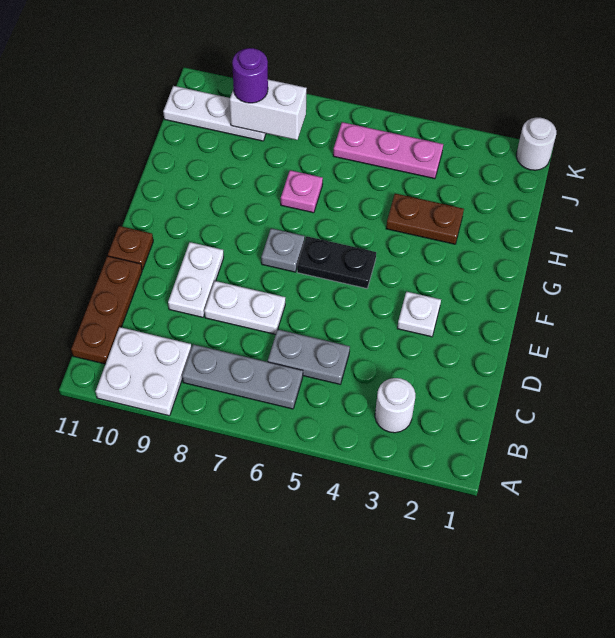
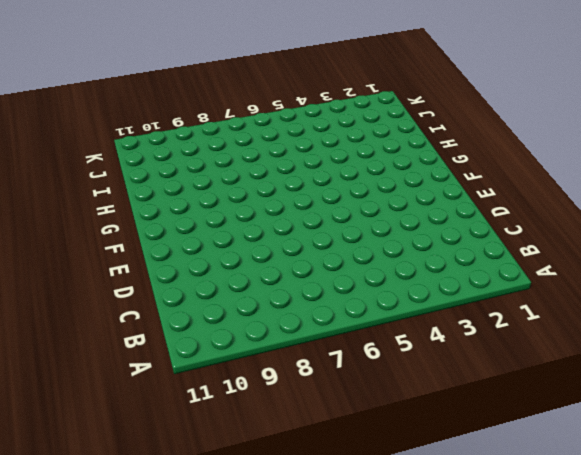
none -> white plate A9:B10 level 1
none -> white round brick B3 level 1
none -> grey plate B6:B8 level 1

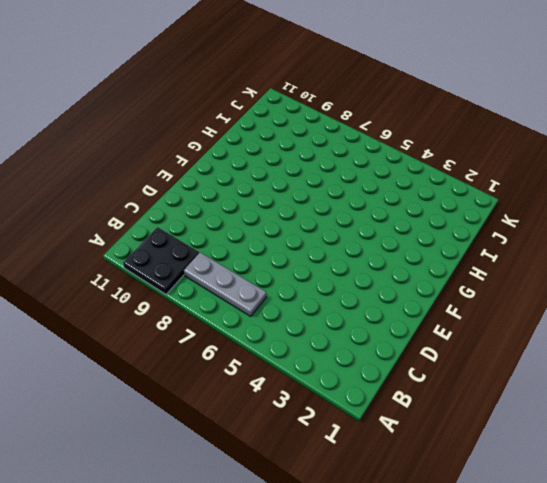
black plate A9:B10 level 1 -> white plate A9:B10 level 1
none -> white round brick B3 level 1
none -> brown plate B11:D11 level 1
none -> grey plate C5:C6 level 1

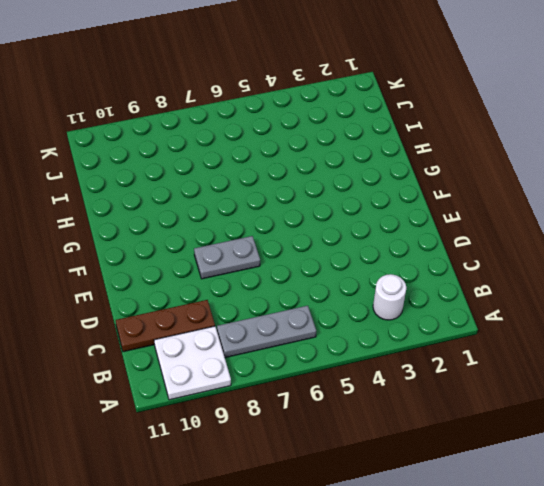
brown plate C9:C11 level 1 -> brown plate B11:D11 level 1
grey plate E7:E8 level 1 -> grey plate C5:C6 level 1
none -> white plate D7:D8 level 1
none -> white plate D9:E9 level 1
none -> white plate E3 level 1

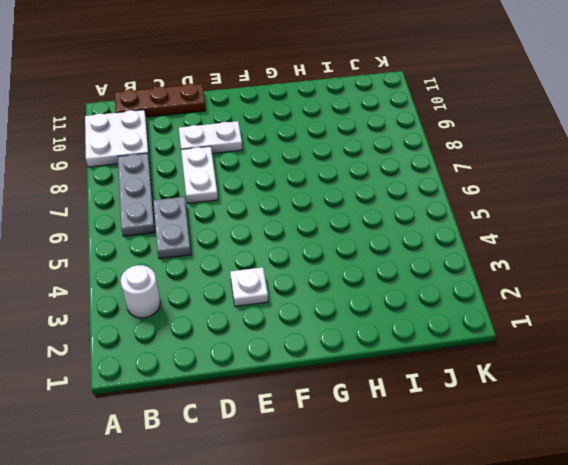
none -> brown plate E11 level 1
none -> black plate F5:F6 level 1
none -> grey plate F7 level 1

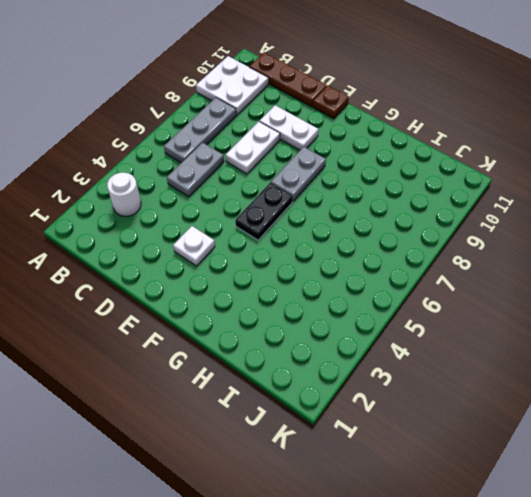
grey plate F7:F8 level 1 -> grey plate F7 level 1
none -> brown plate H3:H4 level 1
none -> pink plate H7 level 1
none -> pink plate J4:J6 level 1

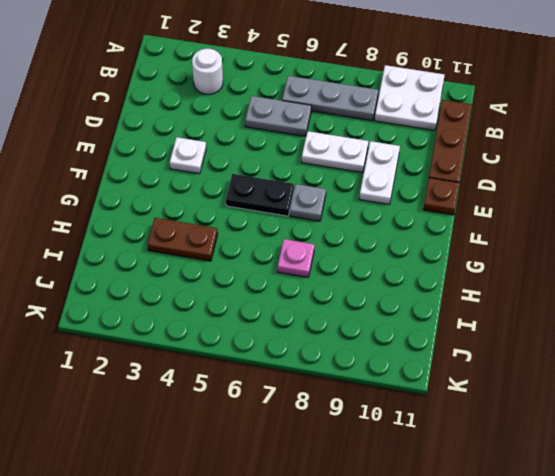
none -> pink plate J4:J6 level 1
none -> white plate J9:J11 level 1
none -> white round brick K1 level 1

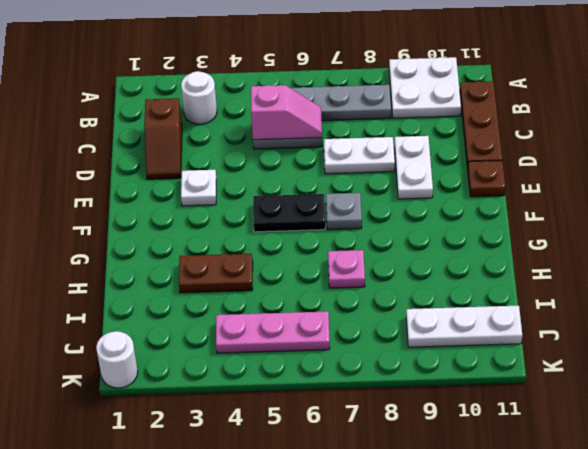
brown slope C2:D2 level 1 top C -> none
pink slope C5:C6 level 2 top 5 -> none
none -> white brick J8:J9 level 2
none -> purple round brick J9 level 3

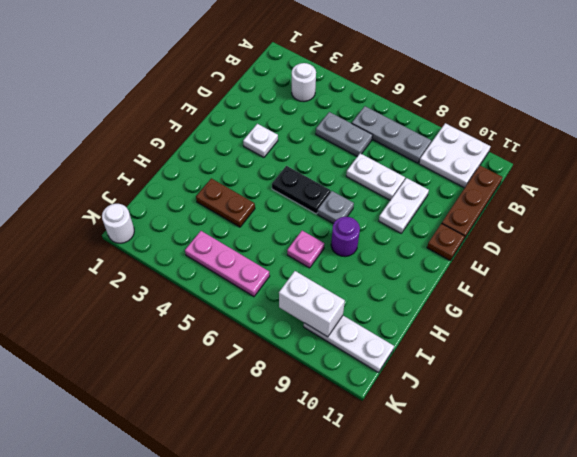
purple round brick G8 level 1 -> purple round brick J9 level 3

